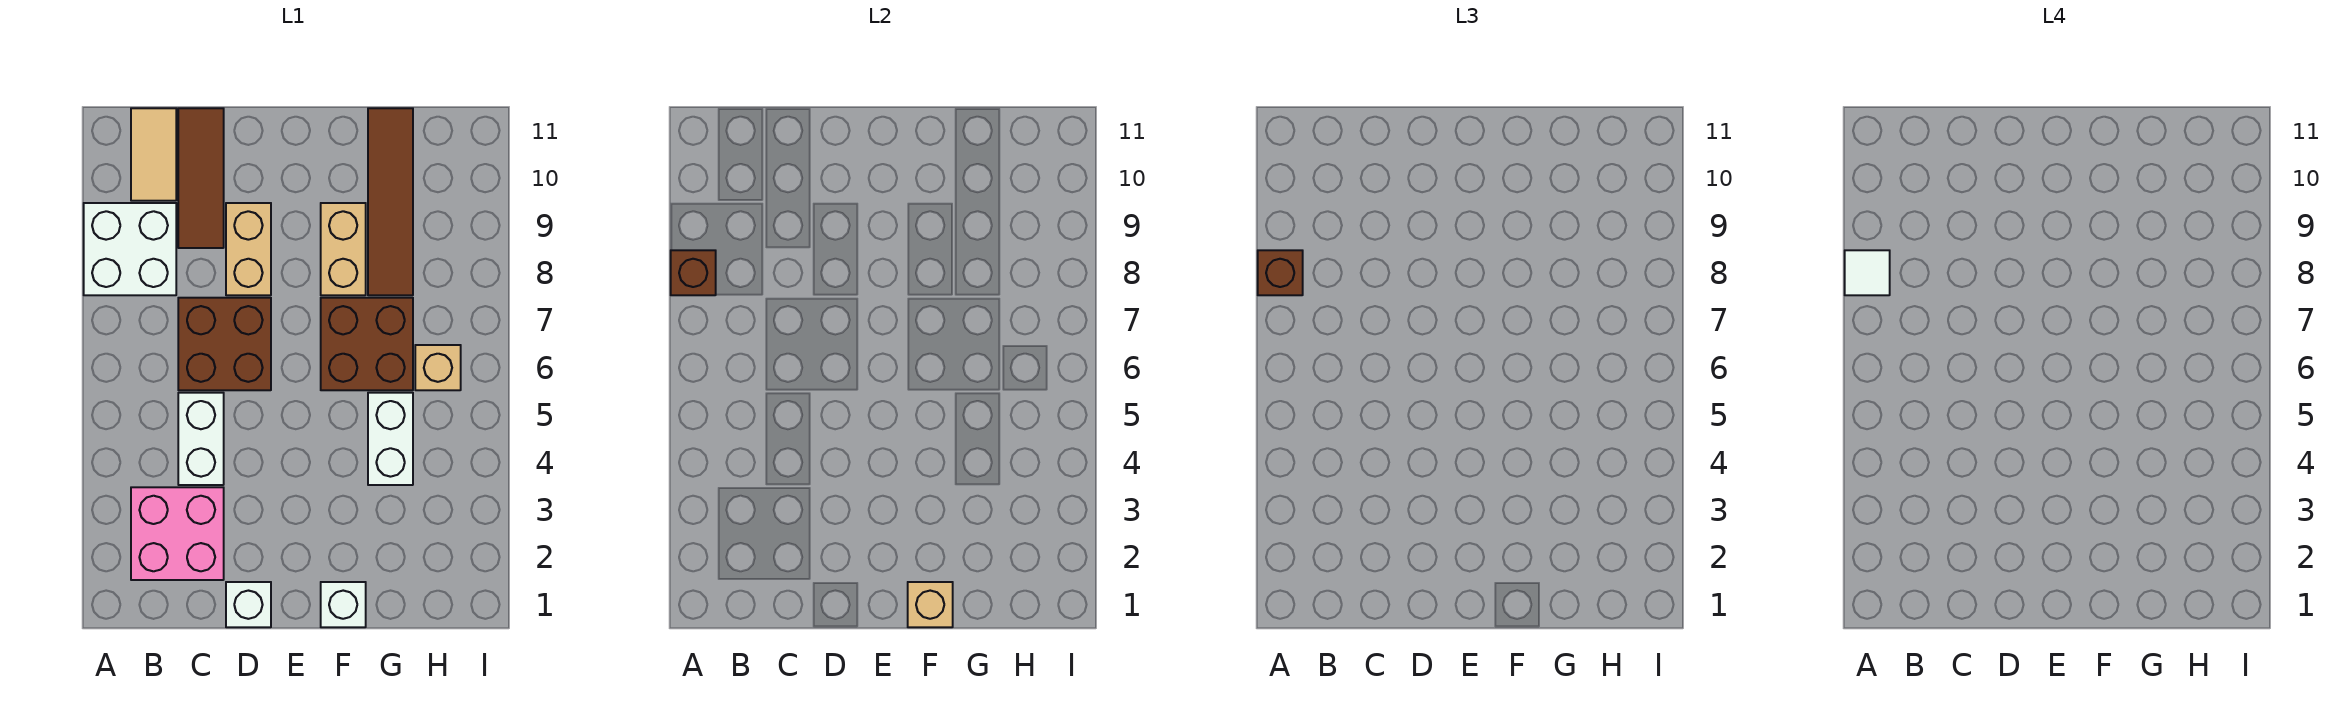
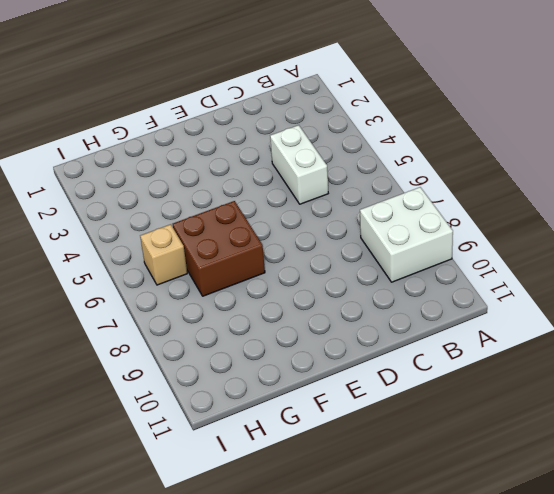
none -> pink brick B2:C3 level 1
none -> tan tile B10:B11 level 1
none -> brown brick C6:D7 level 1

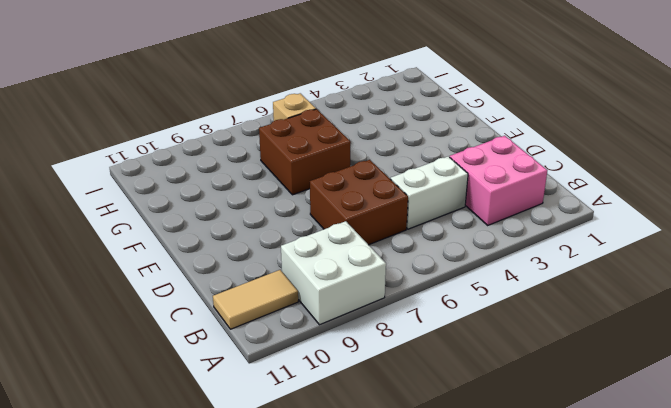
none -> brown tile C9:C11 level 1
none -> white brick D1 level 1
none -> tan brick D8:D9 level 1

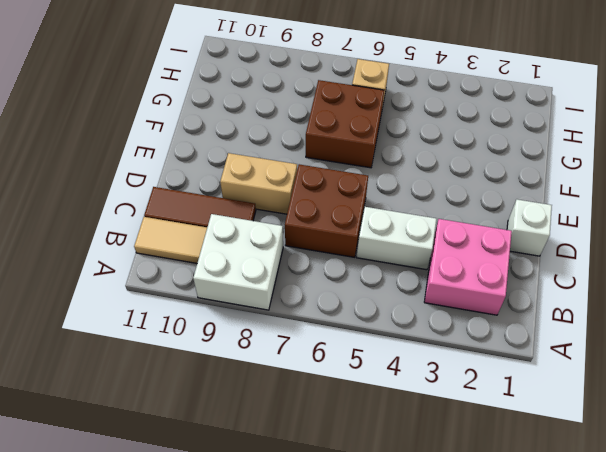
none -> white brick F1 level 1
none -> tan brick F8:F9 level 1
none -> white brick G4:G5 level 1

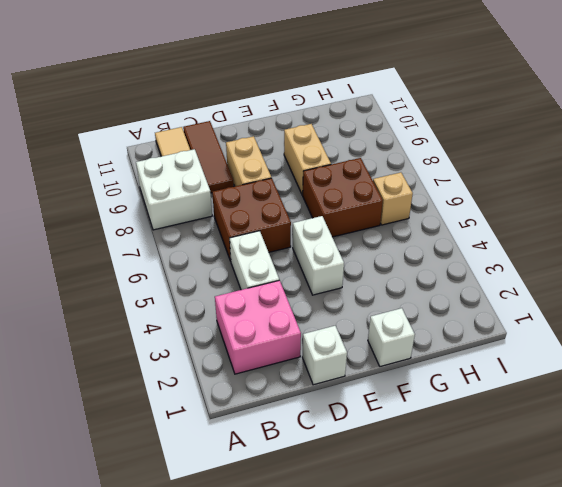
white brick E4:E5 level 1 -> white brick G4:G5 level 1
none -> brown tile G8:G11 level 1
none -> brown brick A8 level 2
none -> tan brick F1 level 2

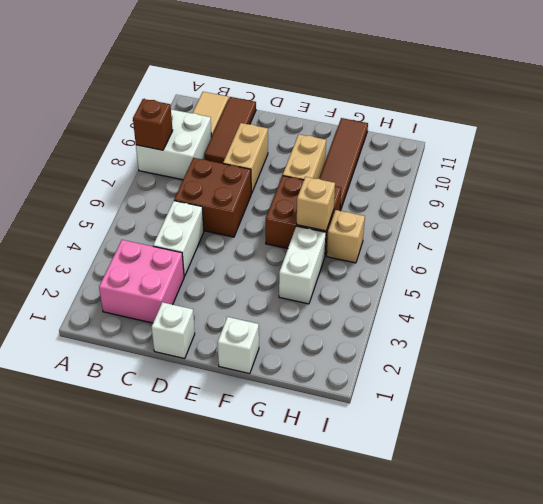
tan brick G6 level 2 -> tan brick F1 level 2
none -> brown brick A8 level 3
none -> white tile A8 level 4

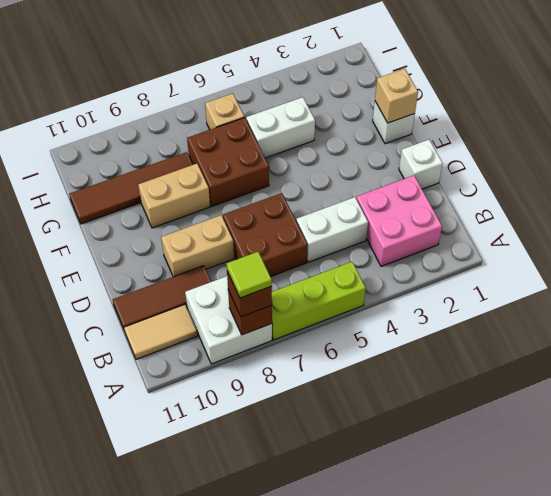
lime brick A5:A7 level 1 -> none
lime tile A8 level 4 -> white tile A8 level 4

